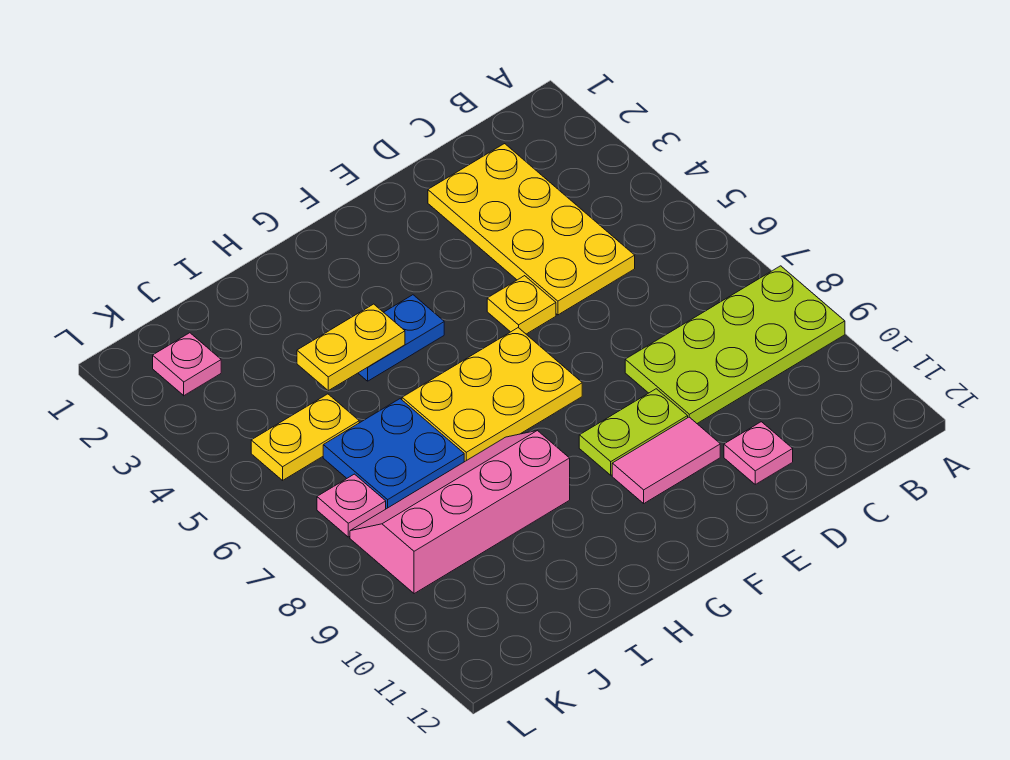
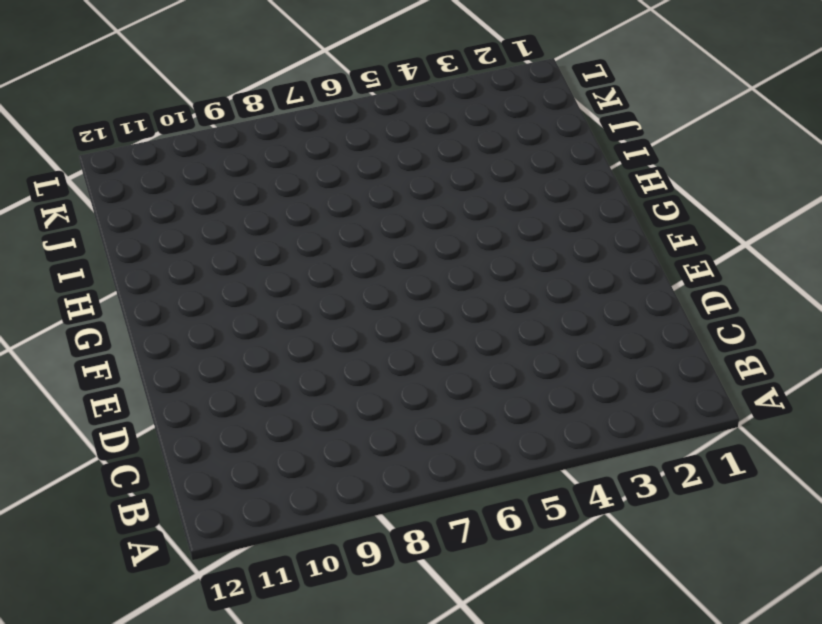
none -> lime plate A8:D9 level 1
none -> yellow plate C2:D5 level 1
none -> pink plate D11 level 1

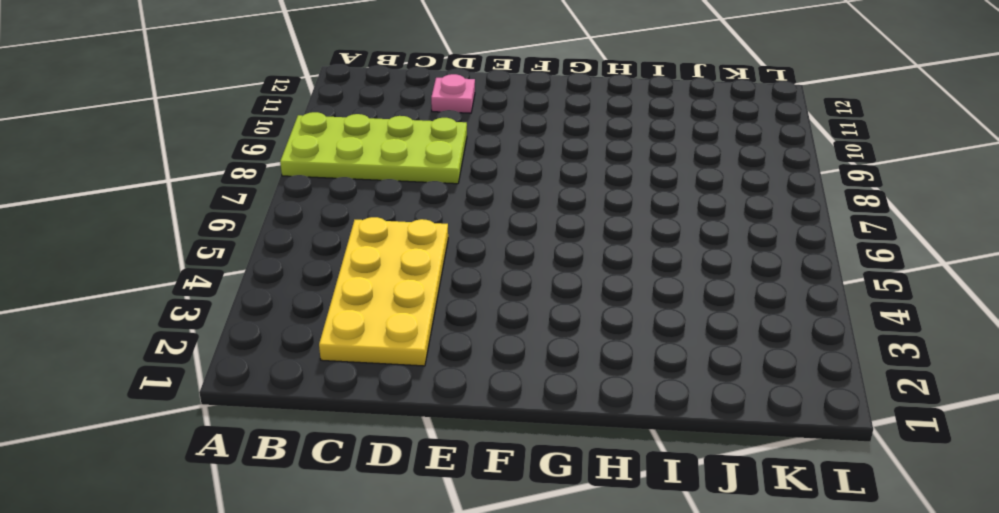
none -> yellow plate E5 level 1
none -> lime plate E9:F9 level 1
none -> pink tile E10:F10 level 1

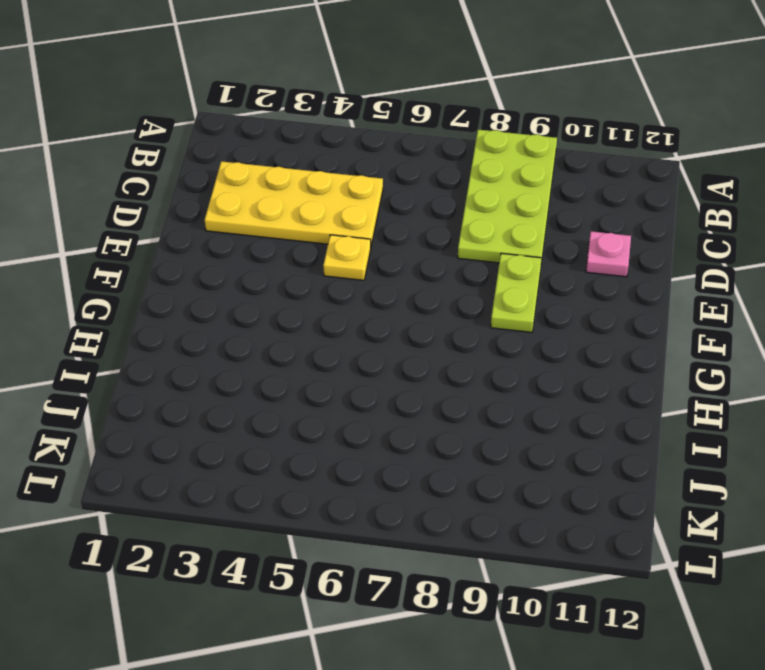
none -> pink tile E10:F10 level 1
none -> yellow plate F6:H7 level 1
none -> blue plate G4:H4 level 1

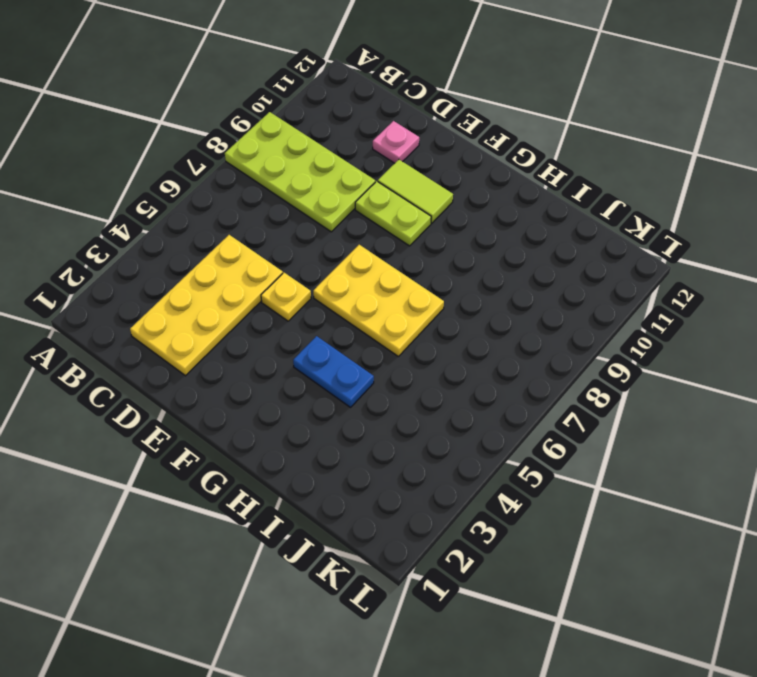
lime tile E10:F10 level 1 -> pink tile E10:F10 level 1
none -> pink slope H8:K9 level 1 top 9
none -> blue plate I6:J7 level 1
none -> yellow plate J5:K5 level 1

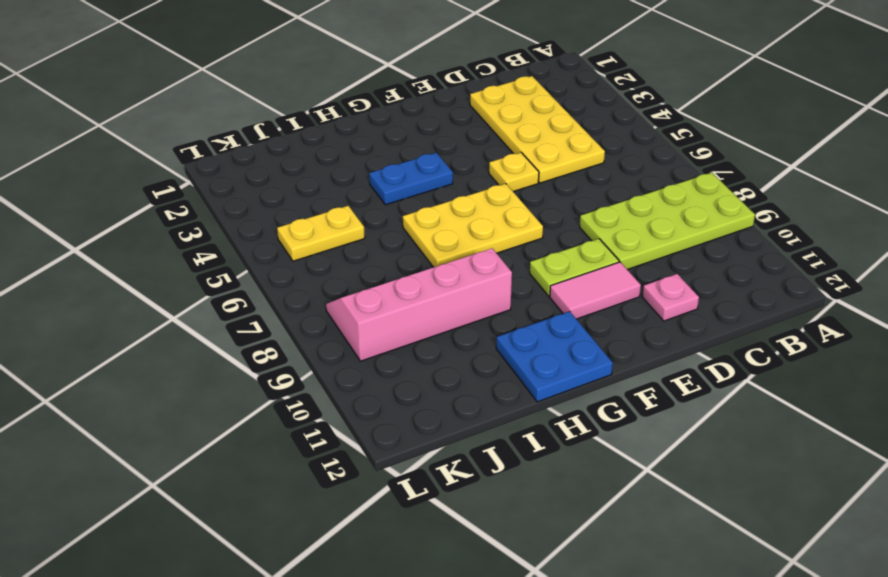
blue plate G11:H12 level 1 -> blue plate I6:J7 level 1
none -> pink plate K2 level 1
none -> pink plate K7 level 1
none -> yellow plate H4:I4 level 2

